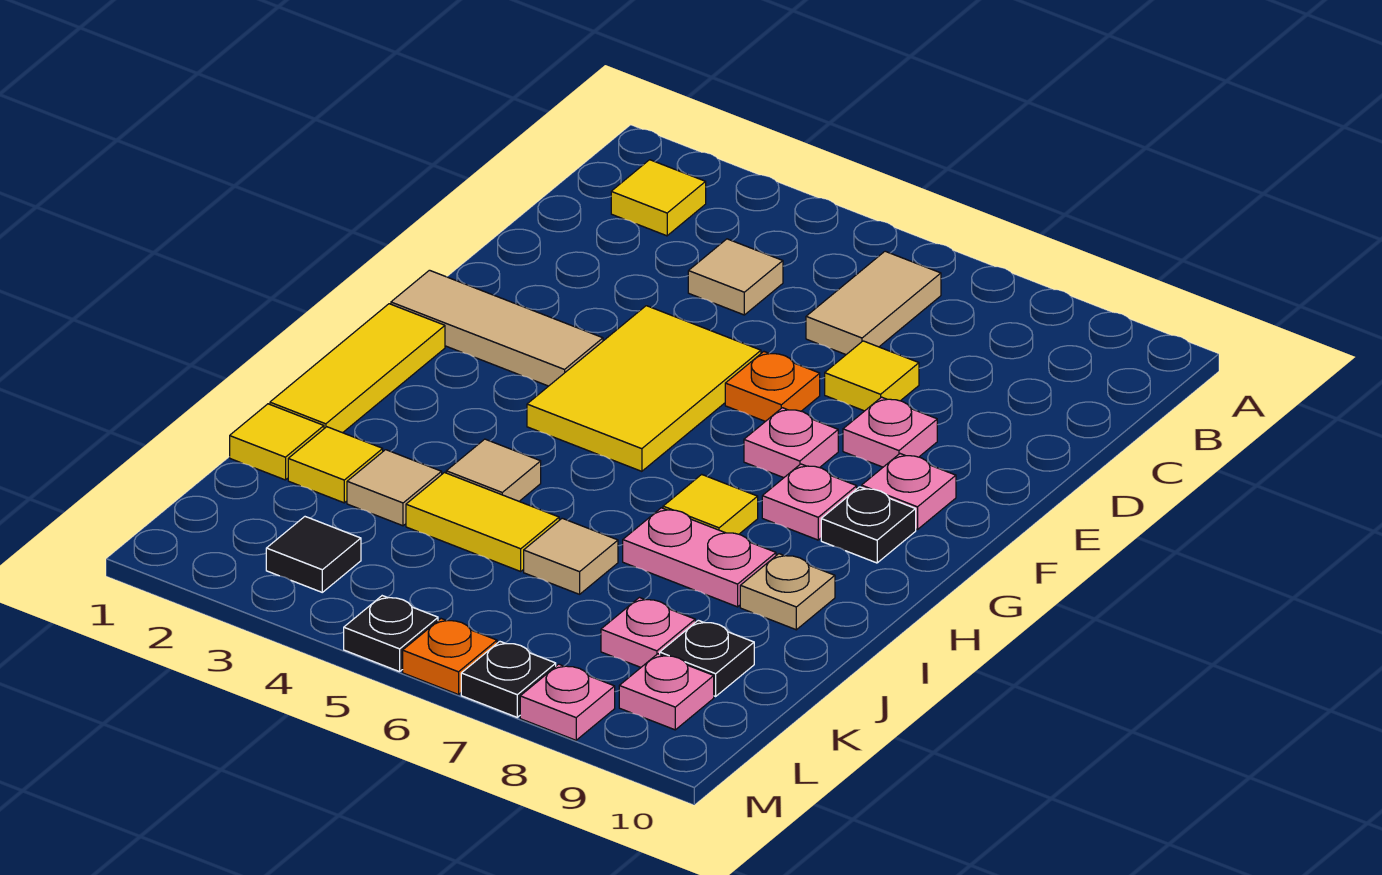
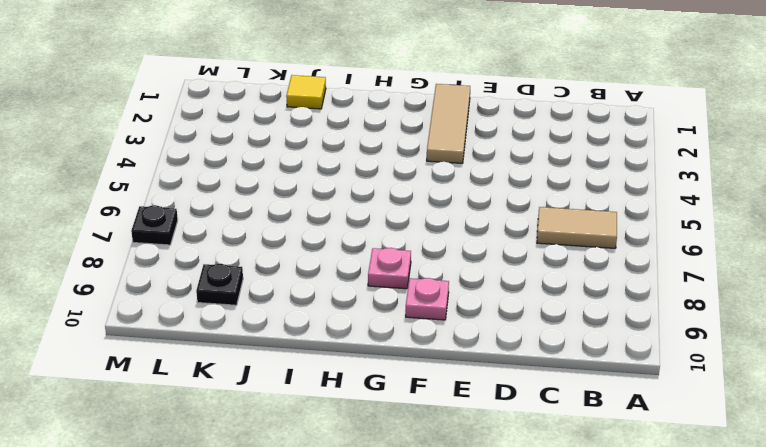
none -> yellow tile B2 level 1
none -> tan tile C4 level 1
none -> yellow tile D7 level 1
none -> yellow tile E4:G5 level 1

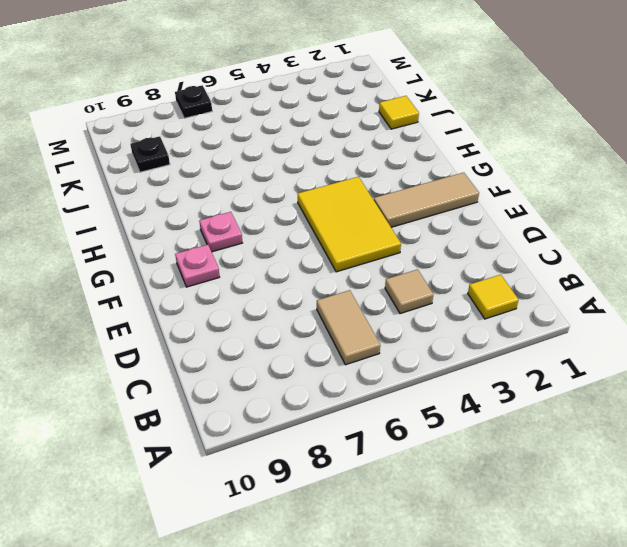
none -> yellow tile D7 level 1
none -> orange plate E6 level 1
none -> pink plate E8 level 1
none -> pink plate F7 level 1

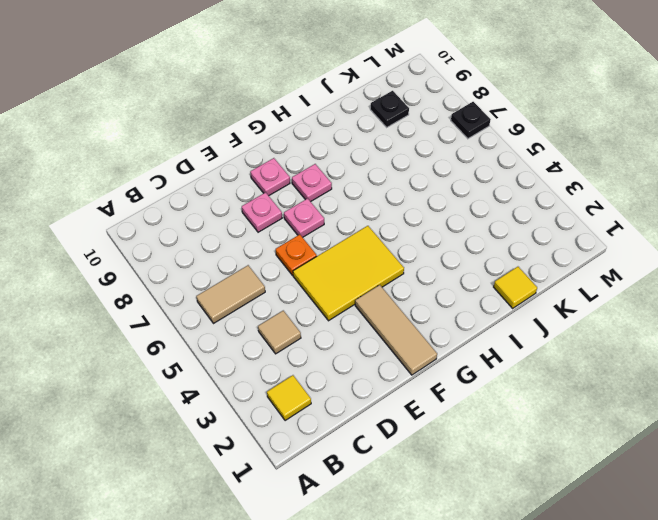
none -> yellow tile D7 level 1
none -> yellow tile G1:I1 level 1
none -> black plate G9 level 1
none -> yellow tile H7 level 1

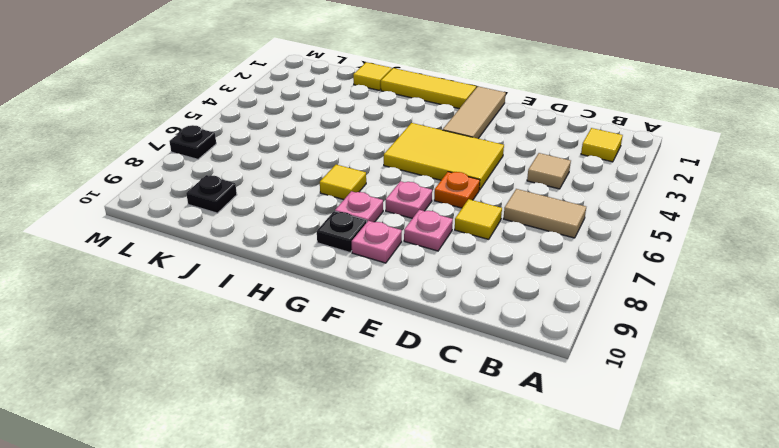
none -> tan tile I4 level 1
none -> pink plate I7:I8 level 1
none -> tan plate I9 level 1
none -> yellow tile J2 level 1

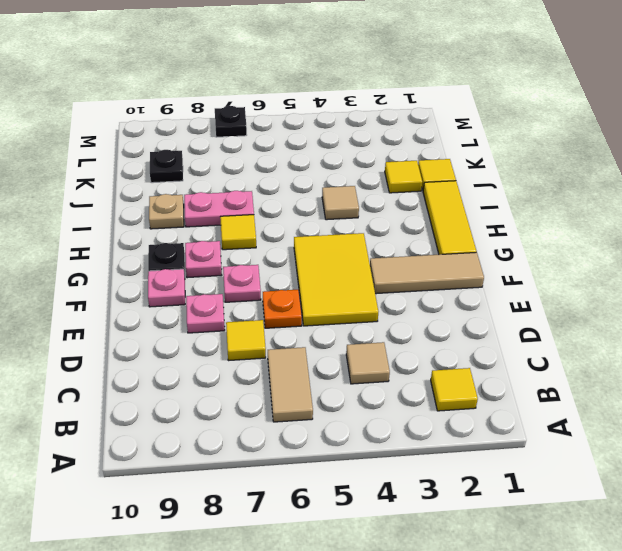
none -> tan tile J3 level 1
none -> yellow tile J4:J5 level 1
none -> tan tile J6 level 1
none -> pink plate K8 level 1

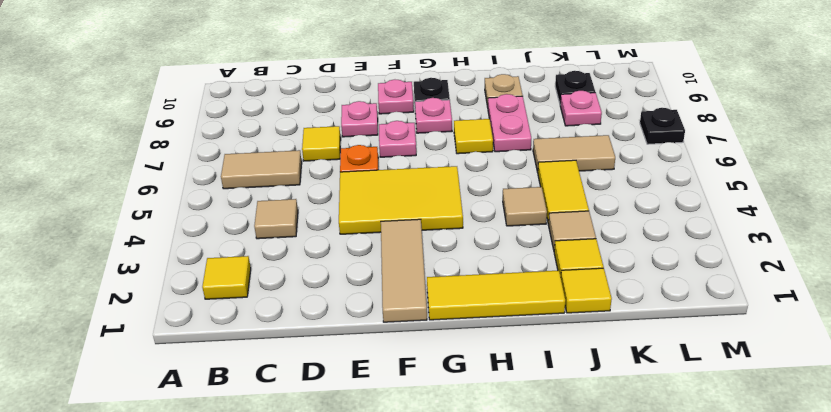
tan tile J6:K6 level 1 -> tan tile J6 level 1
none -> black tile L3 level 1
none -> pink plate L9 level 1
none -> black plate M5 level 1
none -> orange plate M6 level 1

